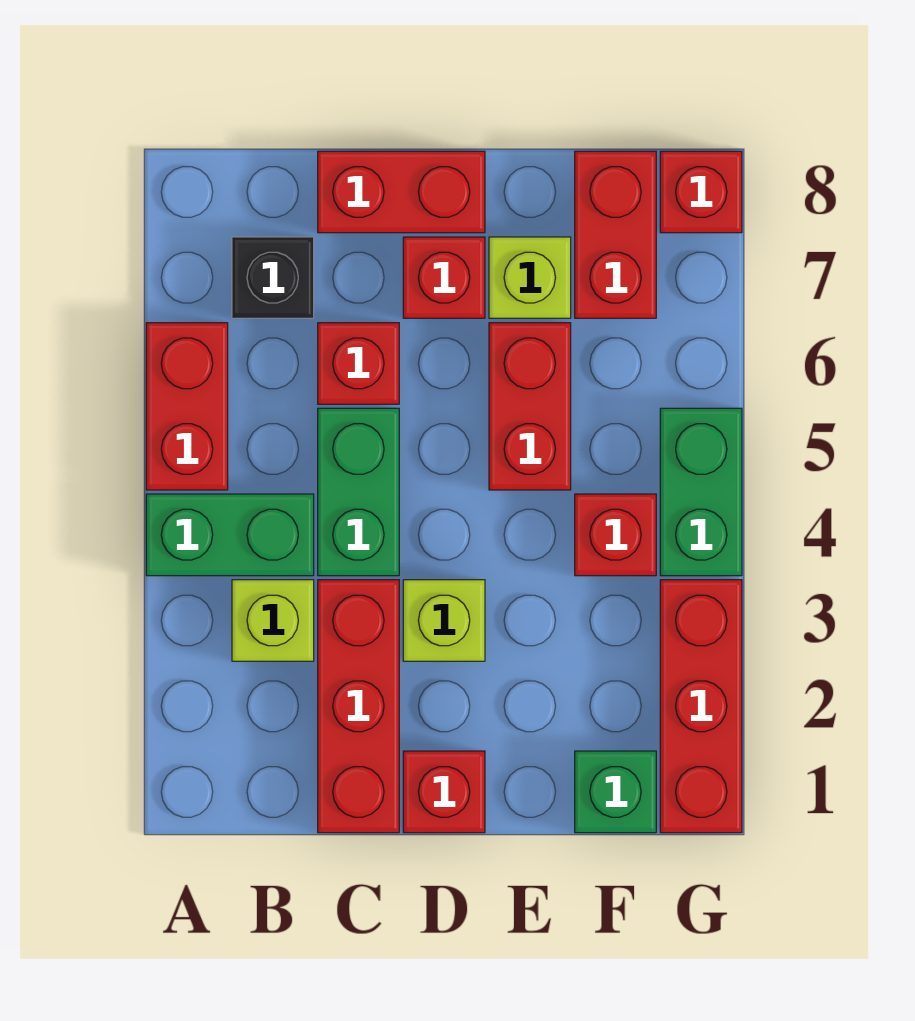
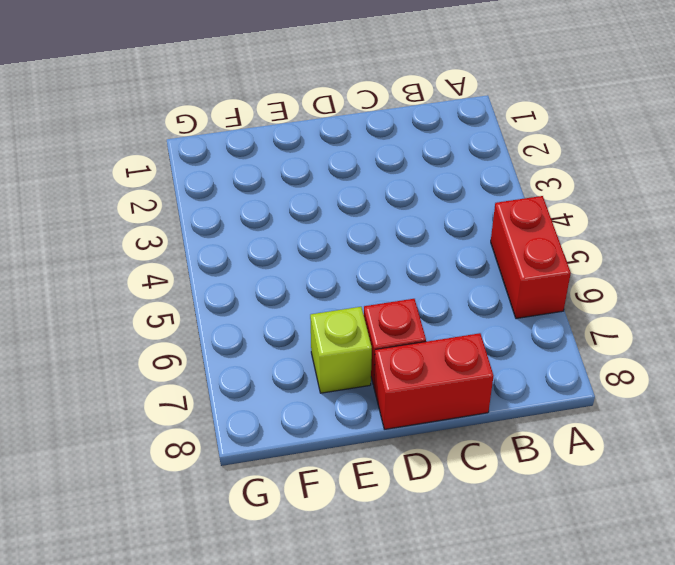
none -> green brick A4:B4 level 1
none -> lime brick B3 level 1
none -> black brick B7 level 1

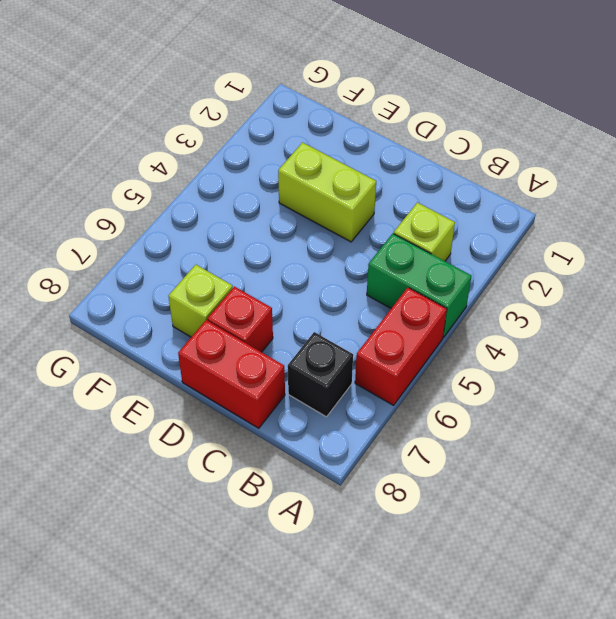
lime brick D3:E3 level 1 -> lime brick D3 level 1
none -> red brick C1:C3 level 1
none -> green brick C4:C5 level 1
none -> red brick C6 level 1

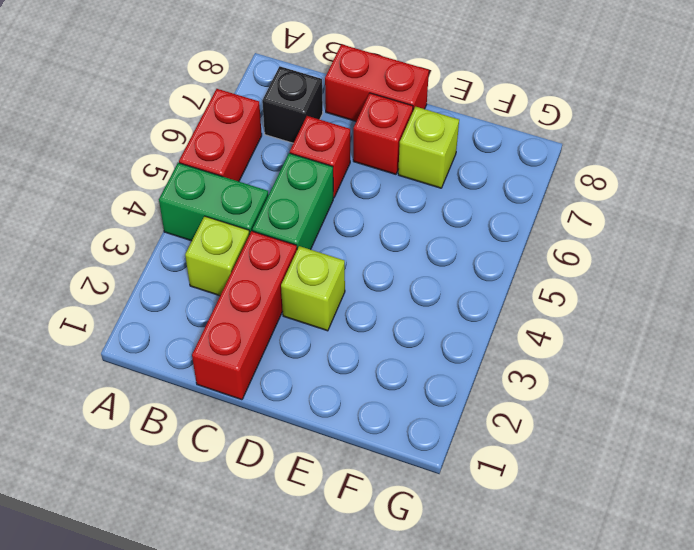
none -> red brick D1 level 1
none -> red brick E5:E6 level 1
none -> green brick F1 level 1

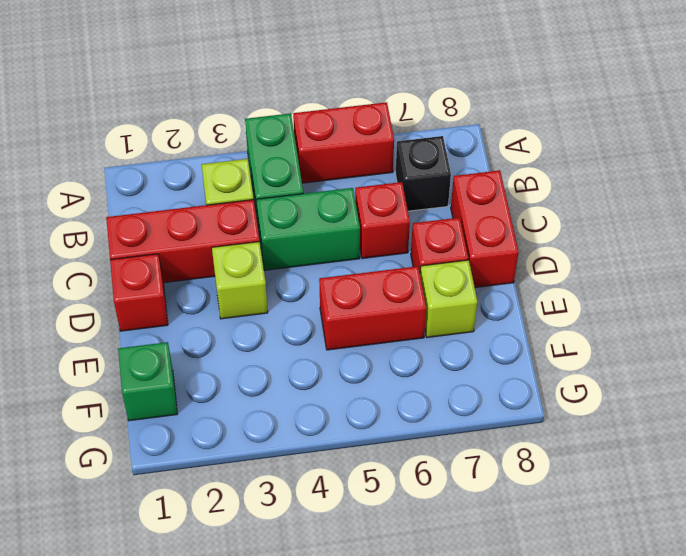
none -> red brick F4 level 1
none -> red brick F7:F8 level 1
none -> red brick G1:G3 level 1

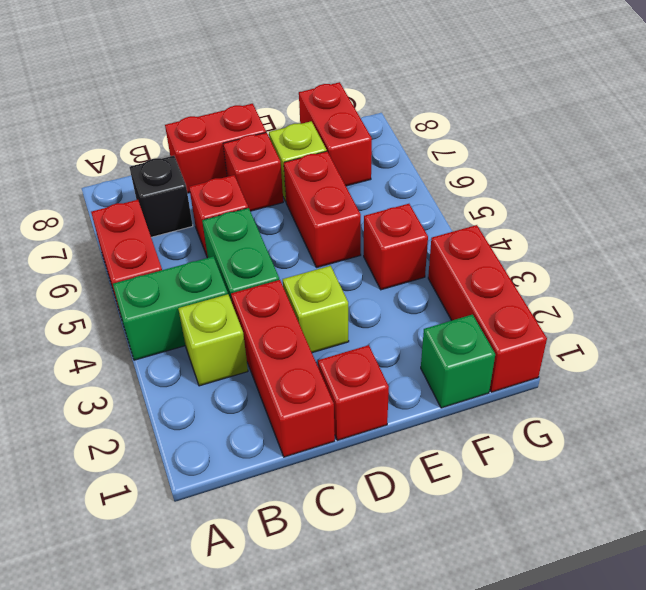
none -> green brick G4:G5 level 1
none -> red brick G8 level 1

